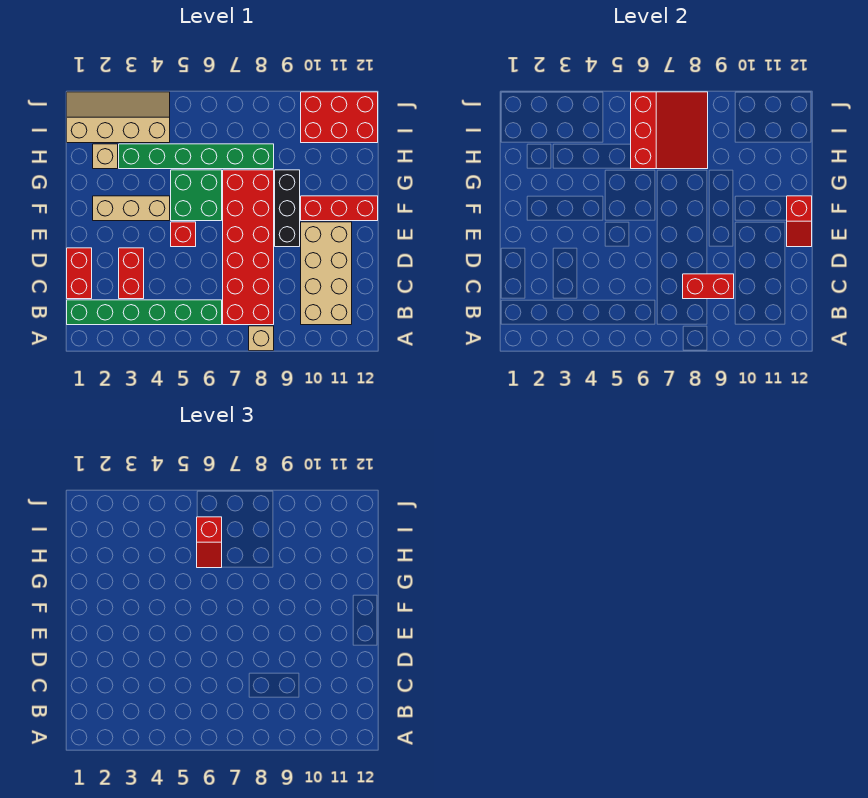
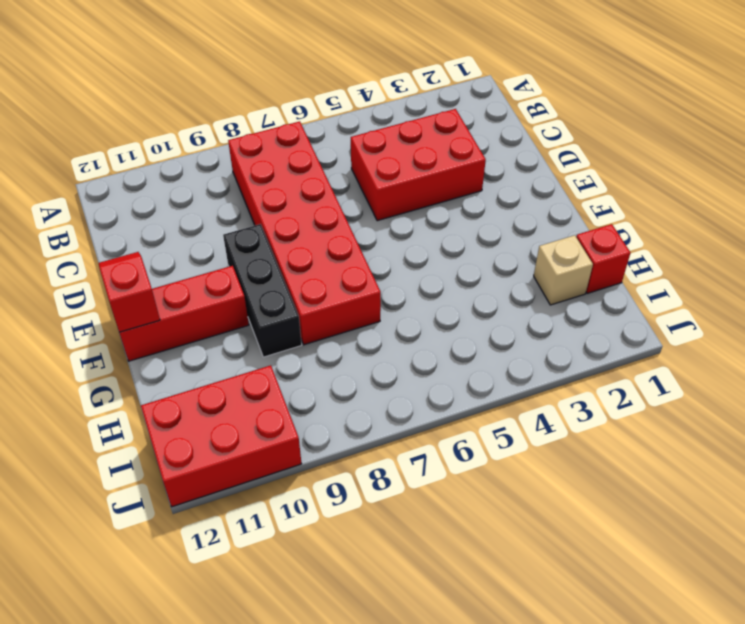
red brick C3:D5 level 1 -> red brick C3:D3 level 1
red brick H1 level 1 -> red brick E5 level 1
none -> tan brick A8 level 1
none -> green brick B1:B6 level 1
none -> tan brick B10:E11 level 1

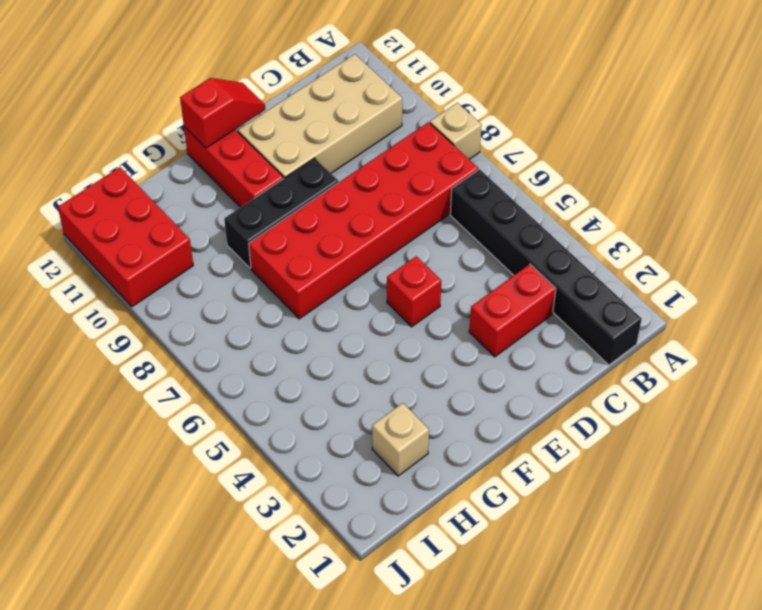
black brick B1:B6 level 1 -> green brick B1:B6 level 1
none -> red brick C1:D1 level 1
none -> tan brick F2:F4 level 1
none -> green brick F5:G6 level 1

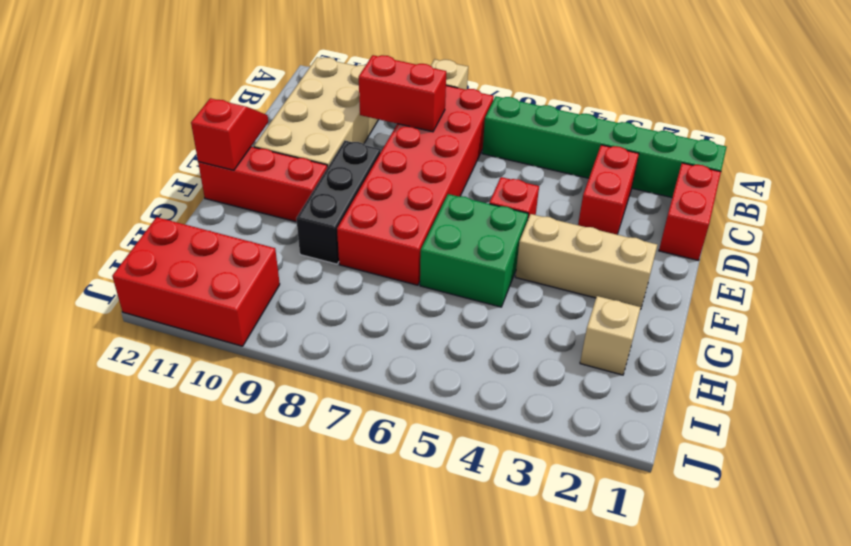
none -> green brick H3:H8 level 1
none -> tan slope I1:J4 level 1 top I
none -> red slope H6:J8 level 2 top 6

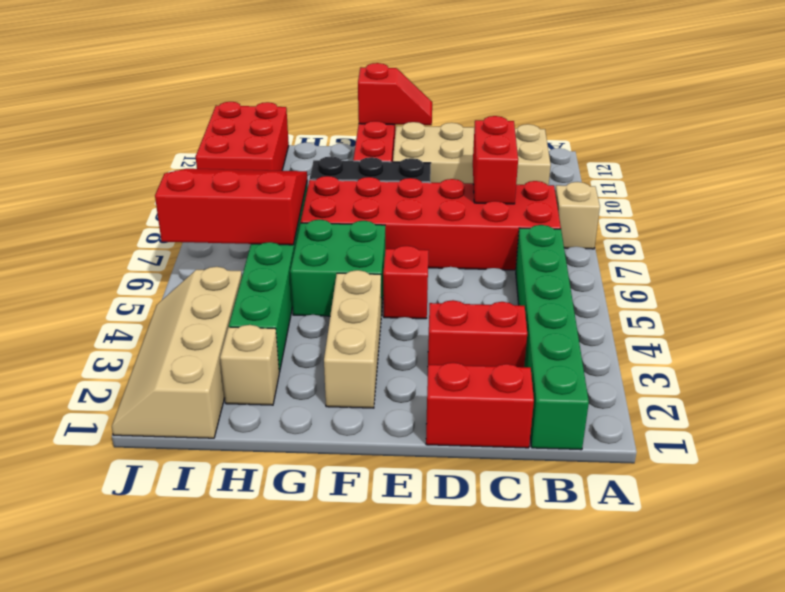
none -> red slope H6:I6 level 3 top I

